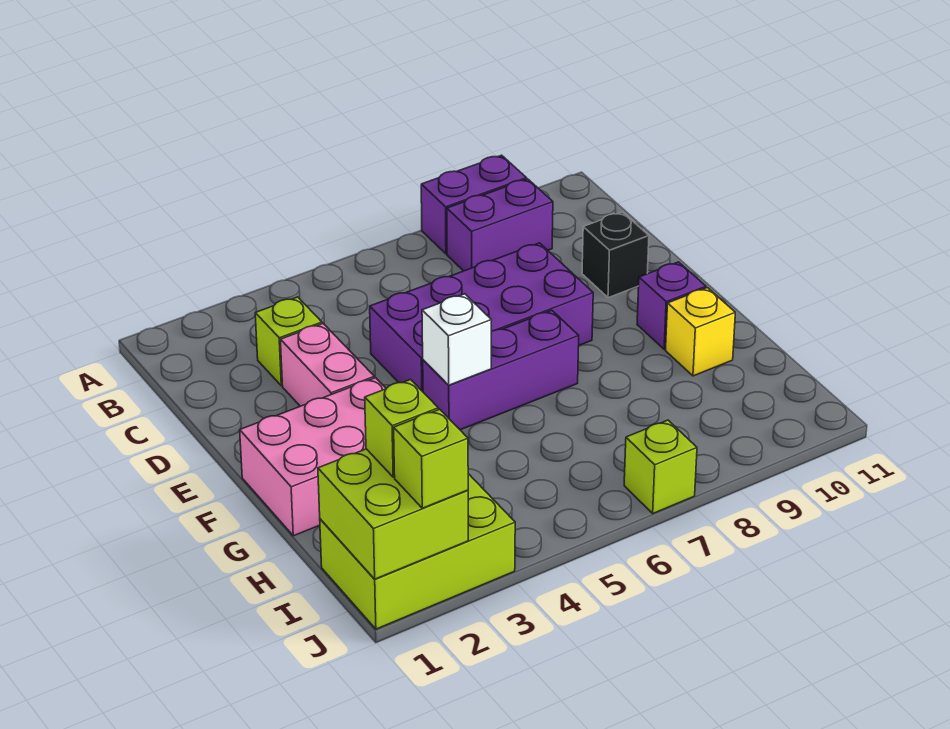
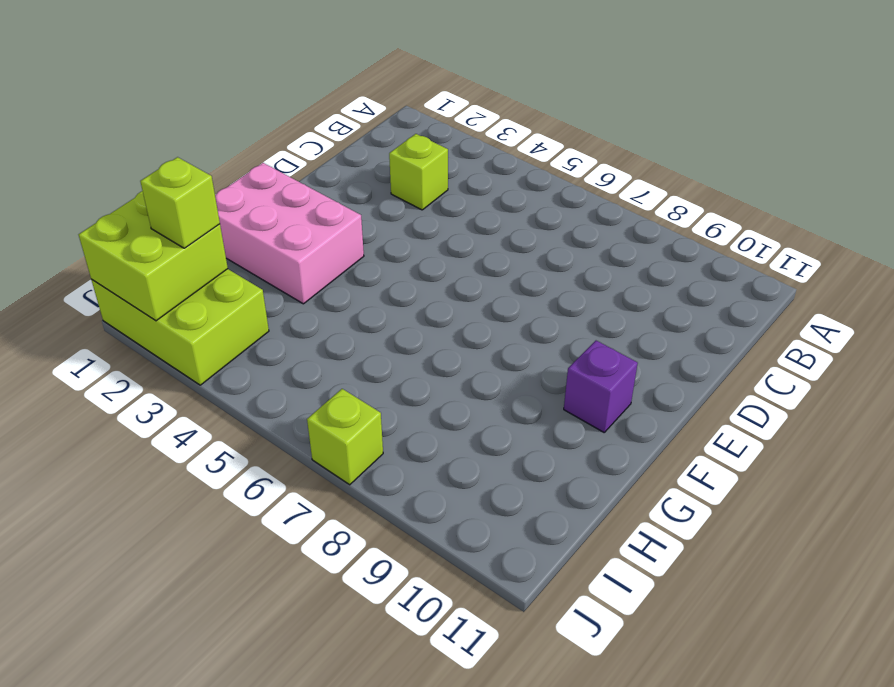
none -> purple brick A8:A9 level 1
none -> purple brick B8:B9 level 1
none -> pink brick D3:E3 level 1

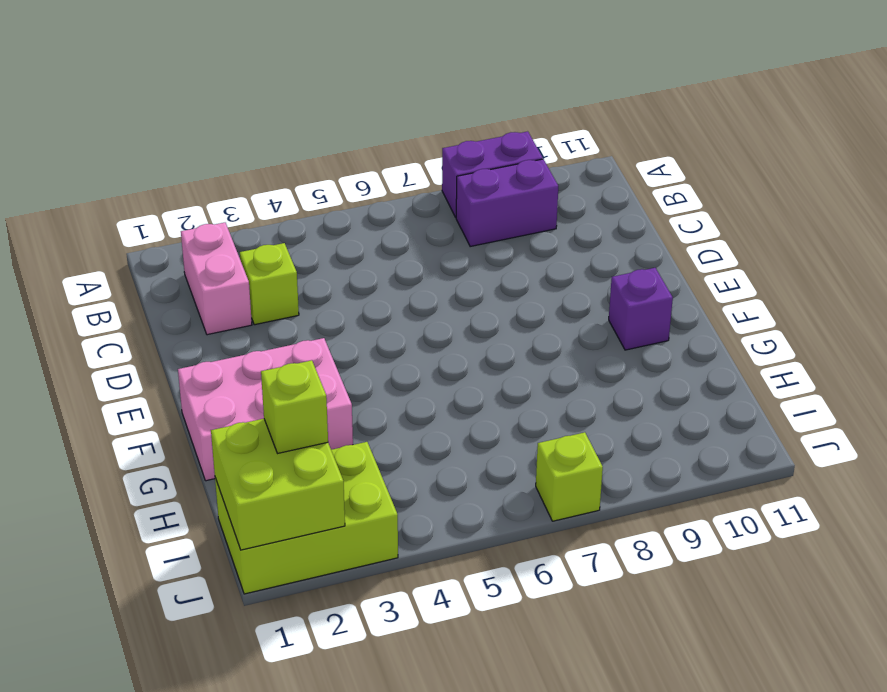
pink brick B2:C2 level 1 -> pink brick D3:E3 level 1
none -> purple brick D5:E8 level 1
none -> black brick D10 level 1
none -> purple brick F5:F7 level 1

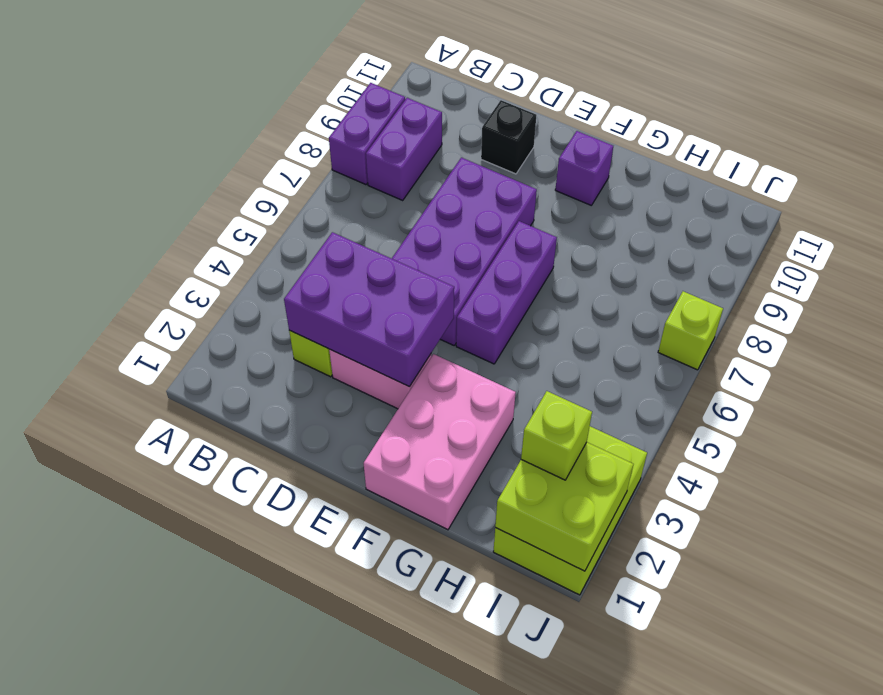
purple brick C3:E4 level 2 -> none
none -> yellow brick G10 level 1
none -> white brick F5 level 2
none -> lime brick J2 level 3

